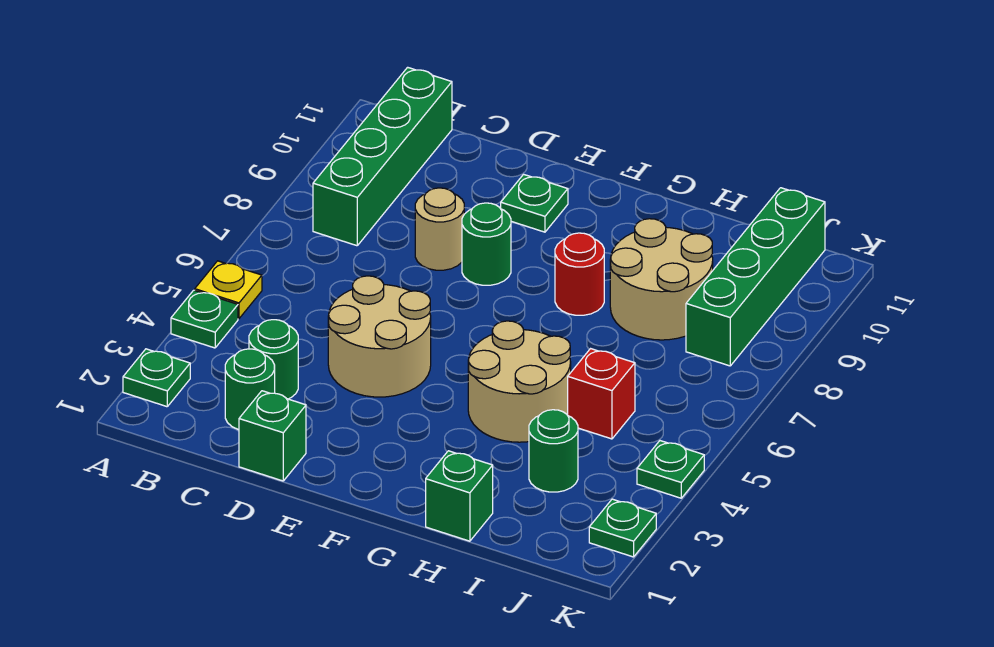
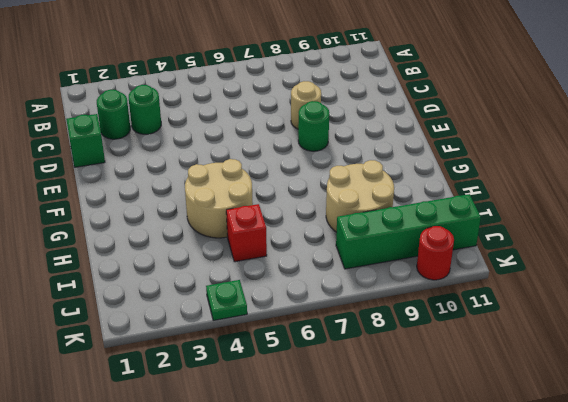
red round brick K10 level 1 -> red round brick G8 level 1
none -> green plate A2 level 1
none -> green plate A4 level 1
none -> yellow plate A5 level 1

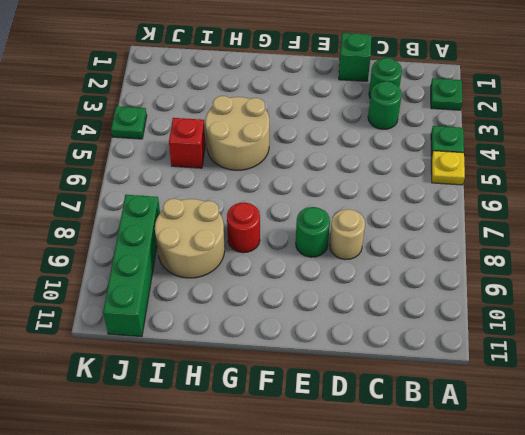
none -> green brick B8:B11 level 1
none -> tan round brick D4:E5 level 1
none -> green plate E10 level 1

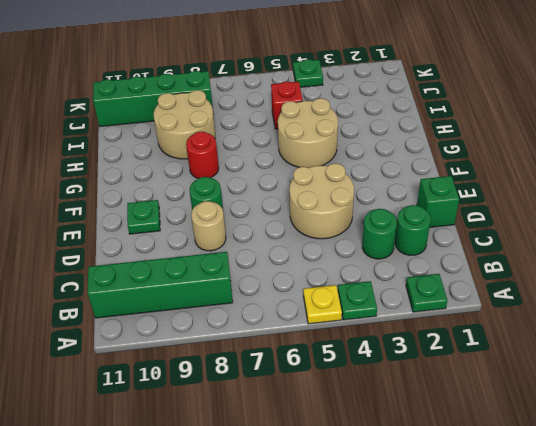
none -> green brick H1 level 1
none -> green round brick I3 level 1
none -> green plate K2 level 1

